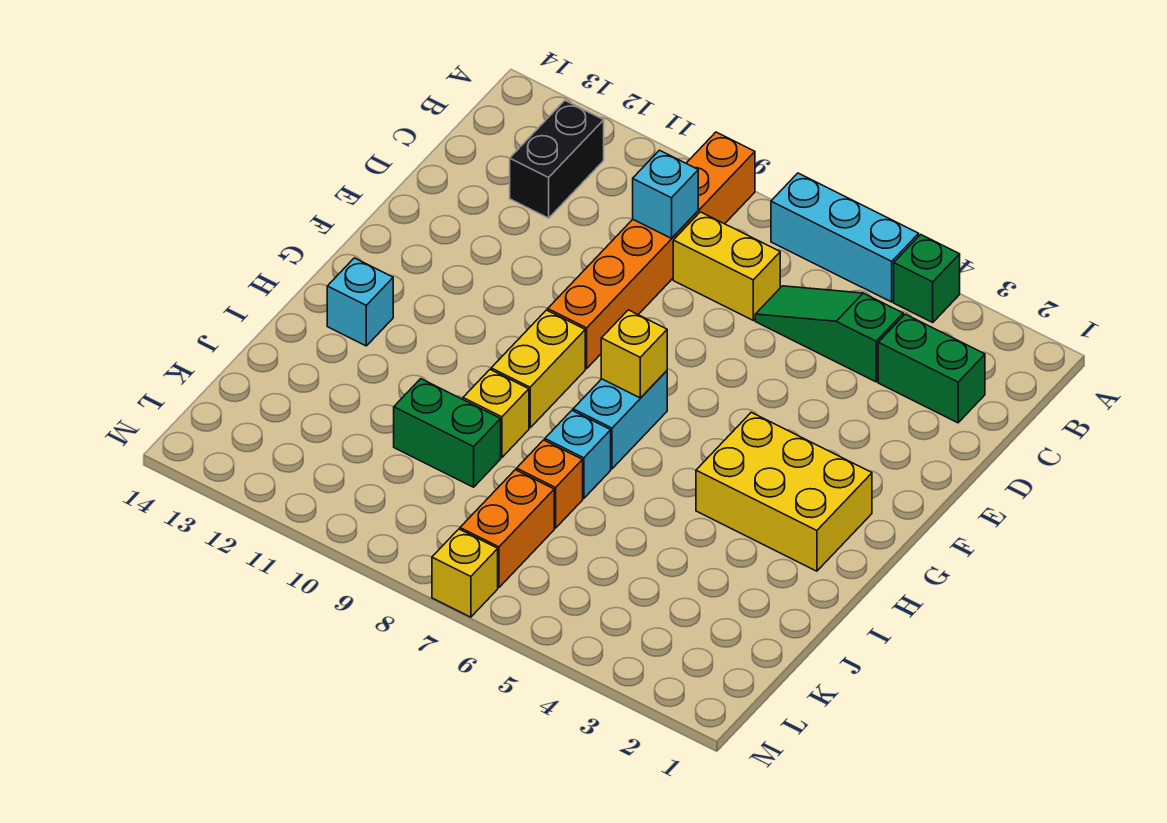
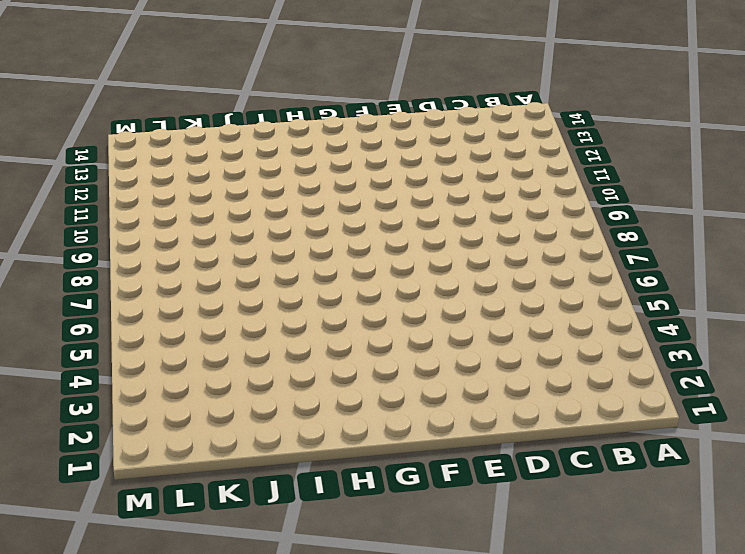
none -> green brick A4 level 1
none -> cyan brick A5:A7 level 1
none -> orange brick A9:F9 level 1

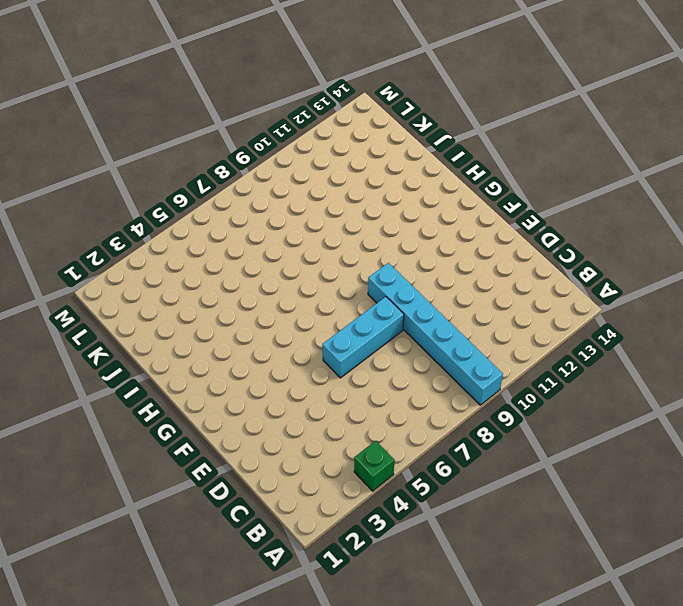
cyan brick A9:F9 level 1 -> orange brick A9:F9 level 1
cyan brick E6:E8 level 1 -> cyan brick A5:A7 level 1
none -> black brick B12:C12 level 1
none -> green brick C2:C3 level 1
none -> green slope C4:C6 level 1 top 4

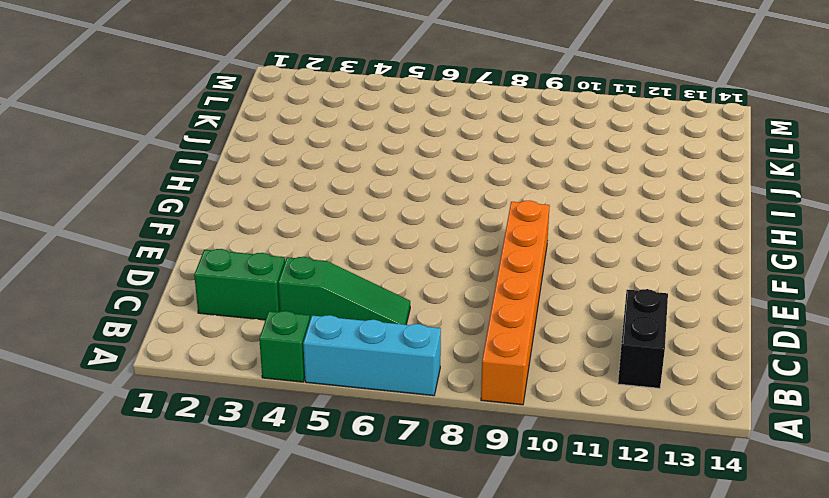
none -> yellow brick C7:C8 level 1
none -> yellow brick G2:H4 level 1
none -> cyan brick G7:H7 level 1

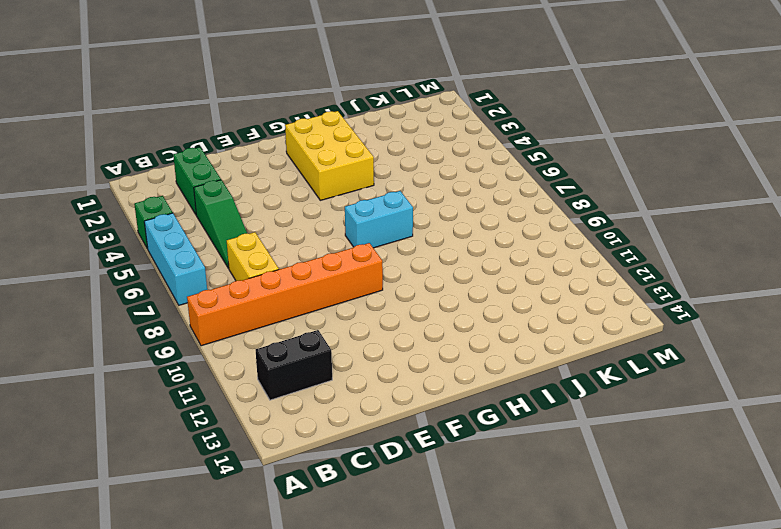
none -> yellow brick G9:H9 level 1
none -> cyan brick H13 level 1
none -> cyan brick I7 level 1

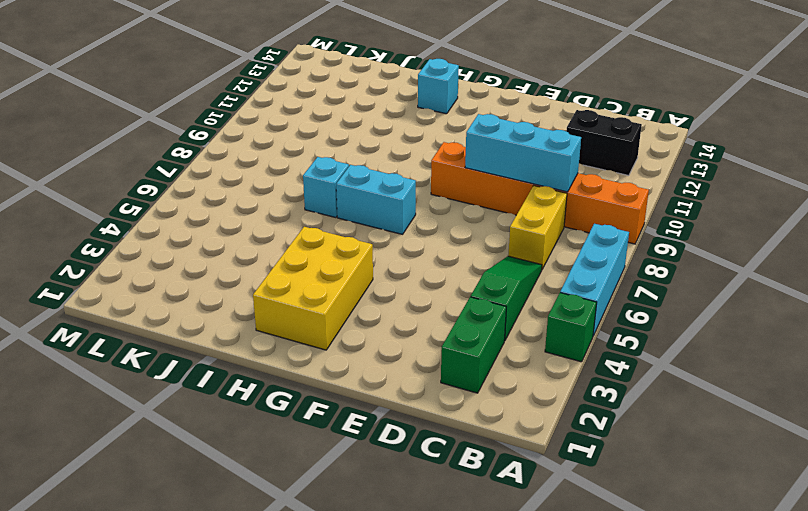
cyan brick C9:E9 level 2 -> cyan brick C9 level 2
none -> yellow brick G9:H9 level 1
none -> yellow brick I9 level 1
none -> orange brick J7 level 1

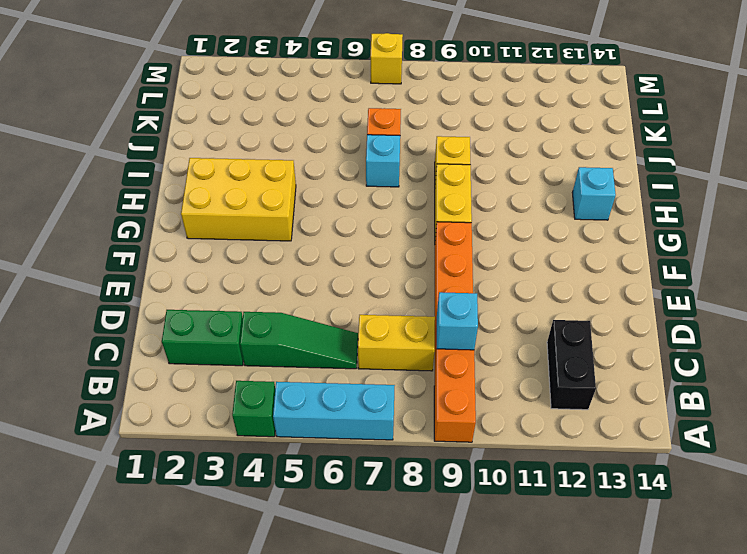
none -> cyan brick G7:H7 level 1
none -> green brick J9:J10 level 1
none -> orange brick K7:L7 level 1

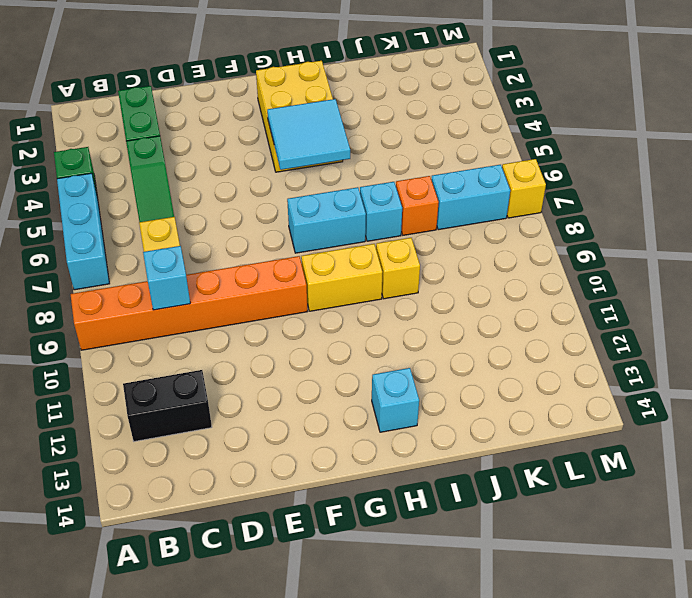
cyan tile G4:H5 level 2 -> none
cyan brick K7:L7 level 1 -> orange brick K7:L7 level 1
none -> green brick J9:J10 level 1
none -> yellow brick G7 level 2

